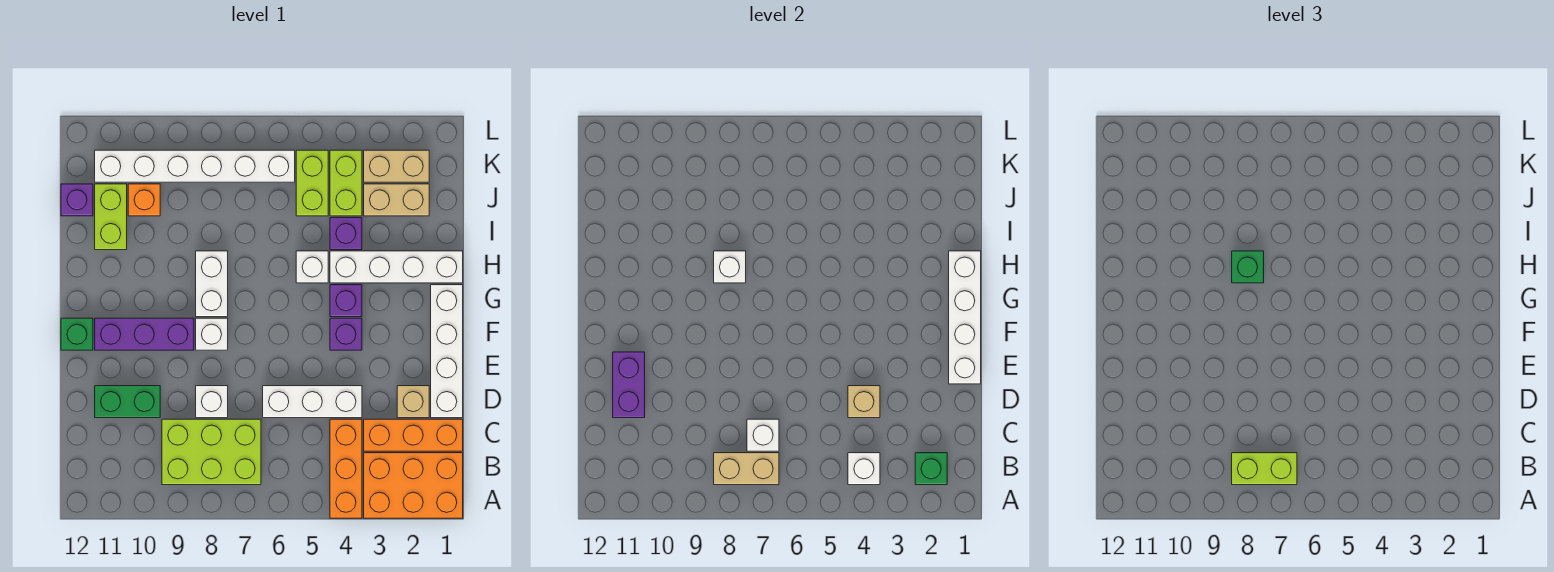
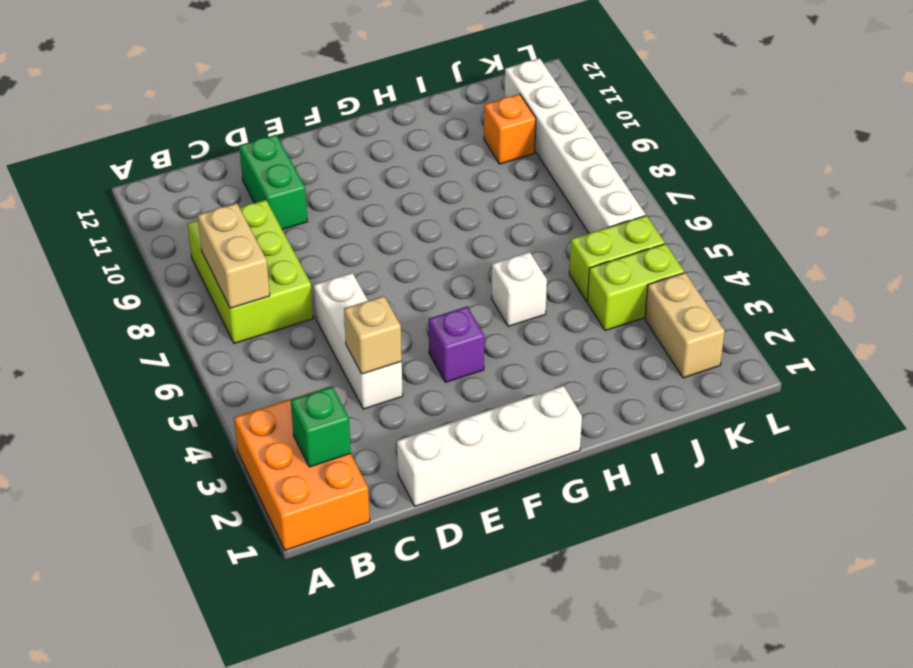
none -> orange brick A4:C4 level 1
none -> orange brick C1:C3 level 1
none -> tan brick D2 level 1
none -> white brick D8 level 1

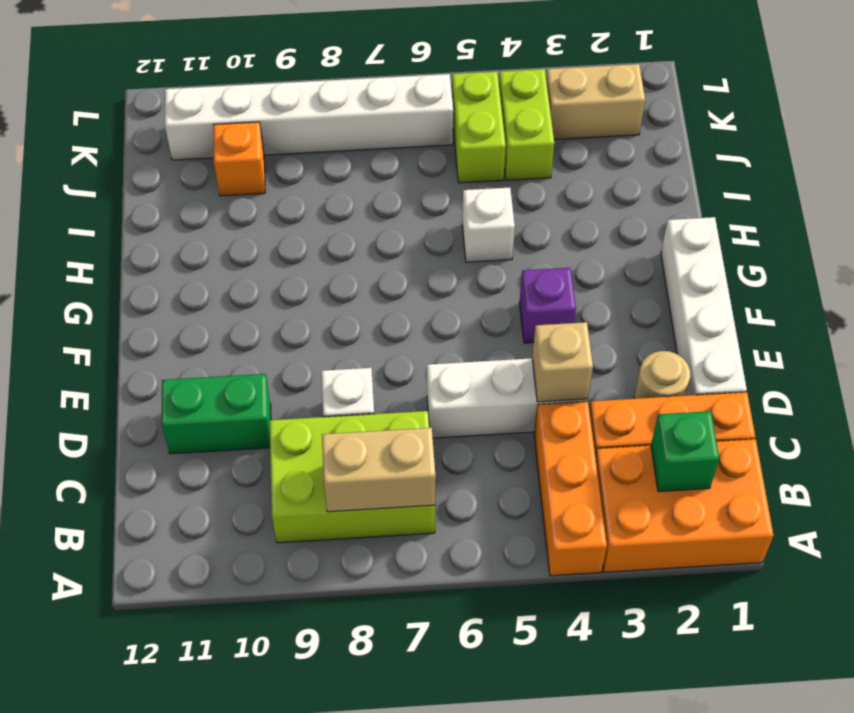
tan round brick D2 level 1 -> tan brick D2 level 1
none -> white brick F8 level 1
none -> purple brick F9:F11 level 1
none -> green brick F12 level 1
none -> purple brick G4 level 1

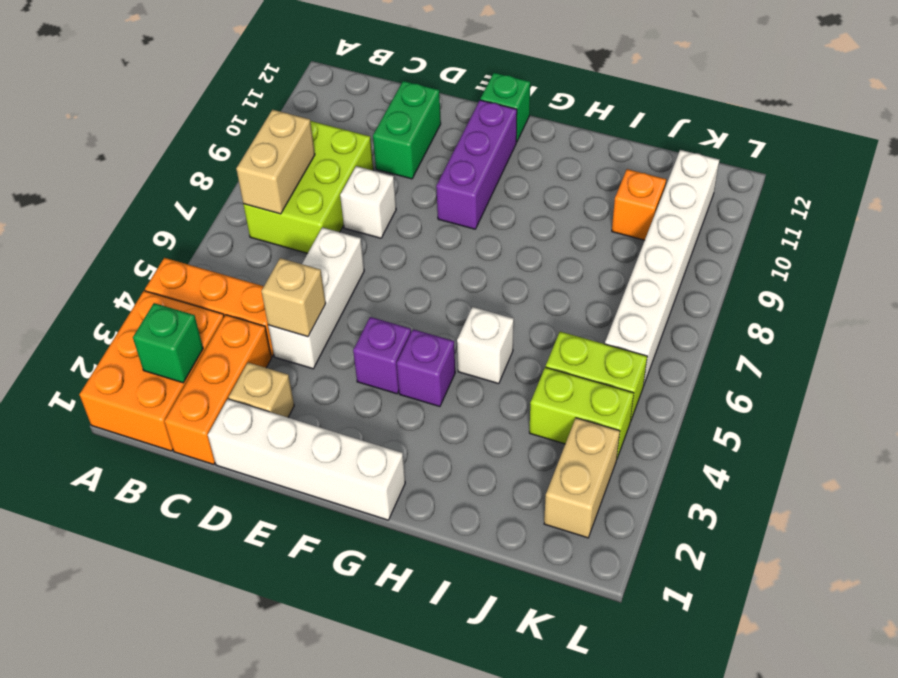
none -> white brick F8 level 1
none -> white brick G8:H8 level 1
none -> white brick H1:H4 level 1
none -> purple brick I4 level 1

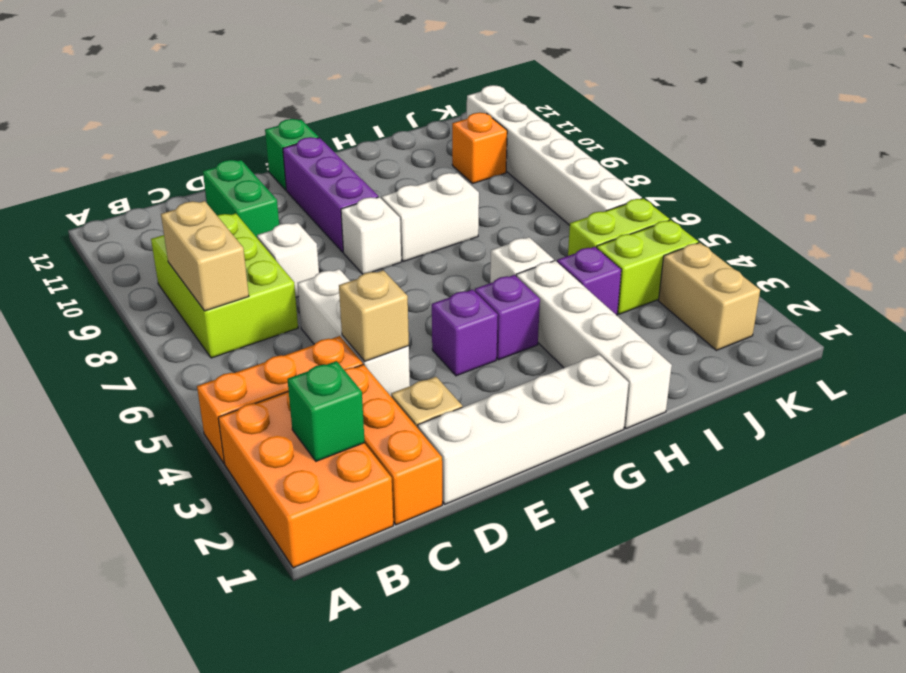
none -> lime brick I11:J11 level 1
none -> tan brick J2:J3 level 1
none -> purple brick J12 level 1
none -> white brick B4 level 2

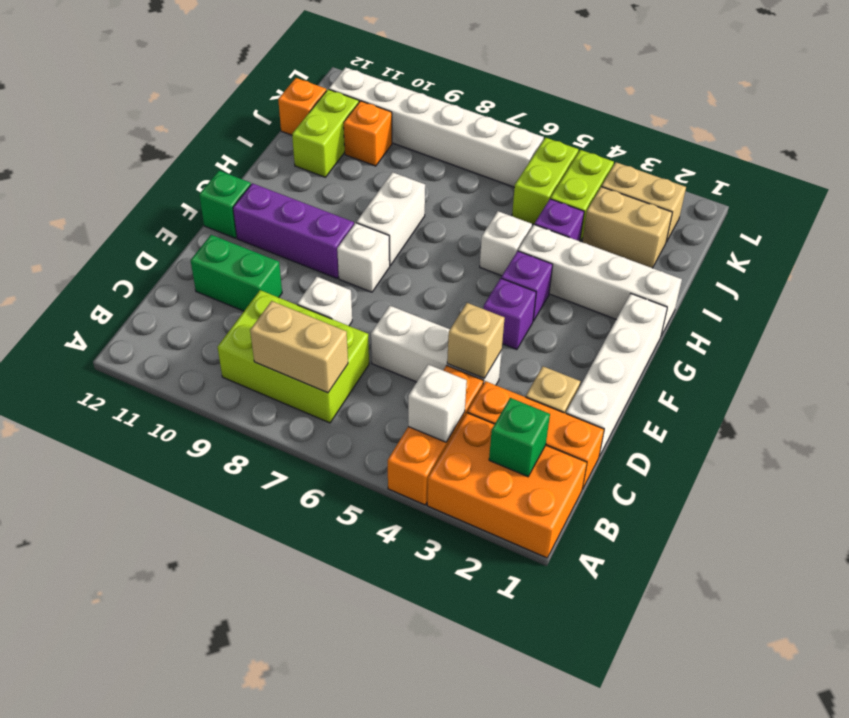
orange brick J12 level 1 -> purple brick J12 level 1
none -> white brick C7 level 2
none -> purple brick D11:E11 level 2
none -> white brick E1:H1 level 2
none -> white brick H8 level 2

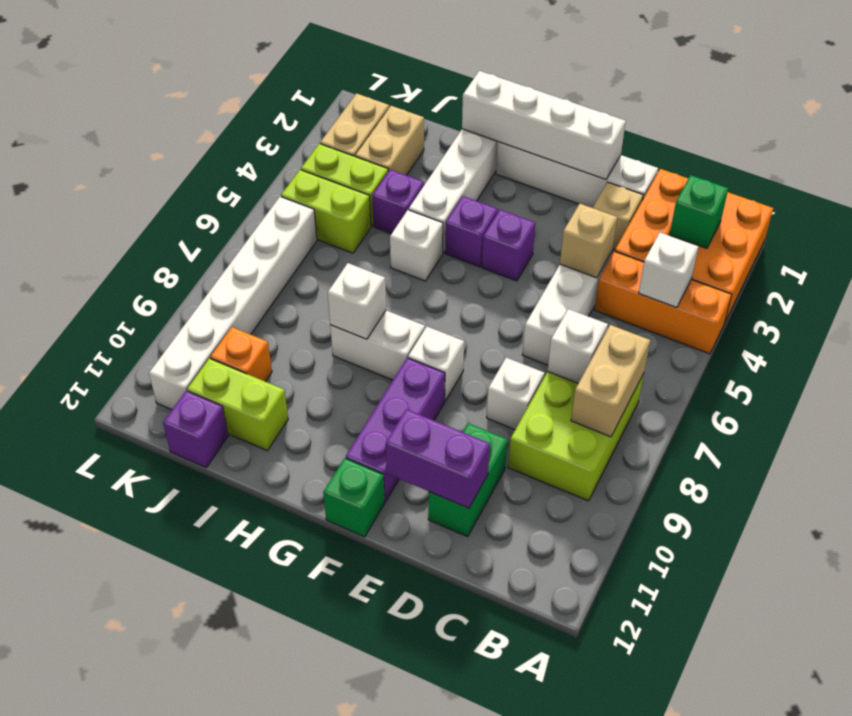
none -> lime brick B7:B8 level 3
none -> green brick H8 level 3

